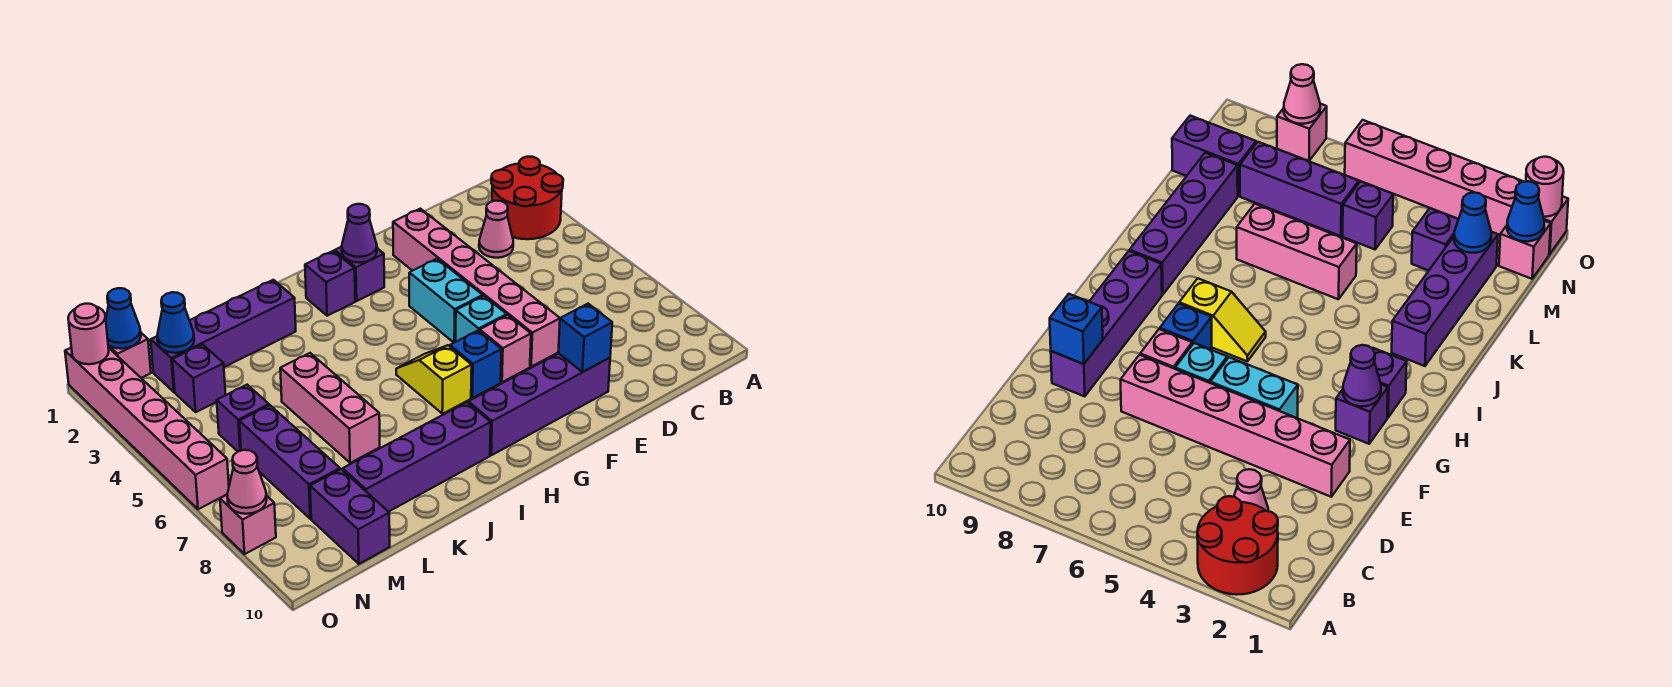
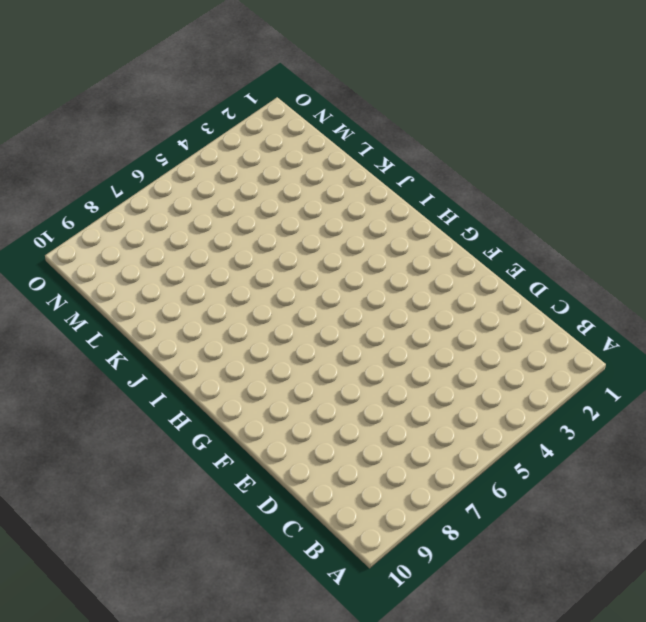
none -> red round brick A2:B3 level 1
none -> pink cone C3 level 1
none -> pink brick E2:E7 level 1

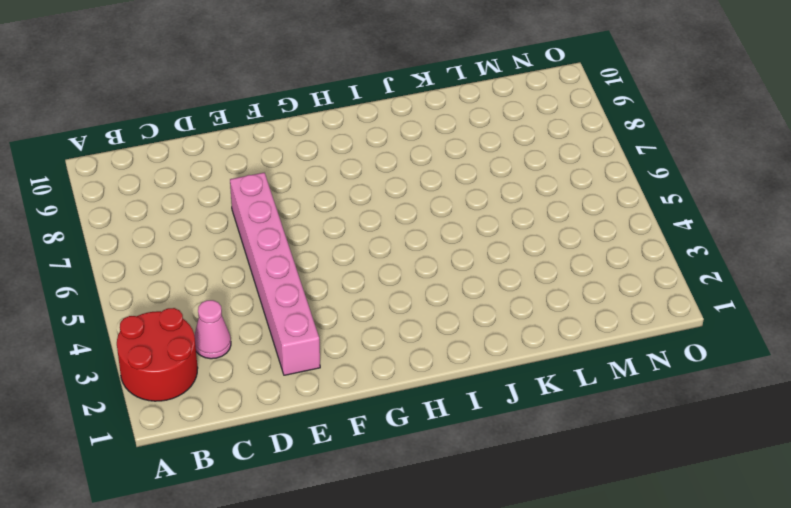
none -> purple brick E9:H9 level 1
none -> cyan brick F4:F5 level 1
none -> cyan brick F6 level 1

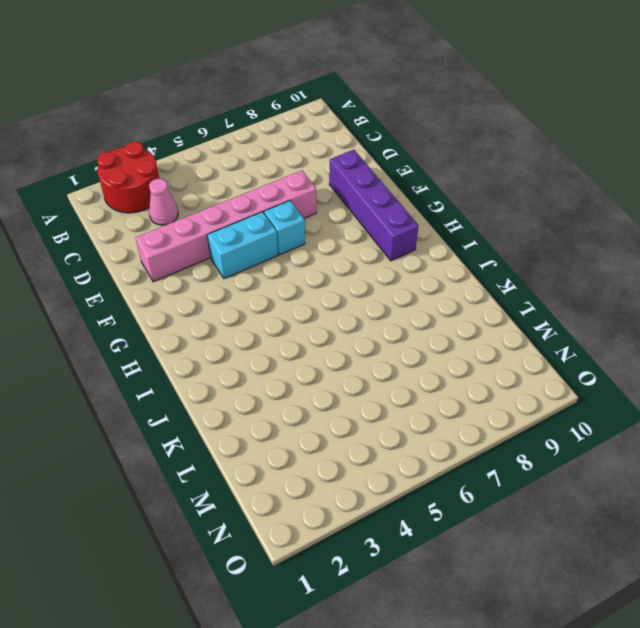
none -> pink brick F7 level 1
none -> purple brick G2 level 1
none -> blue brick G7 level 1

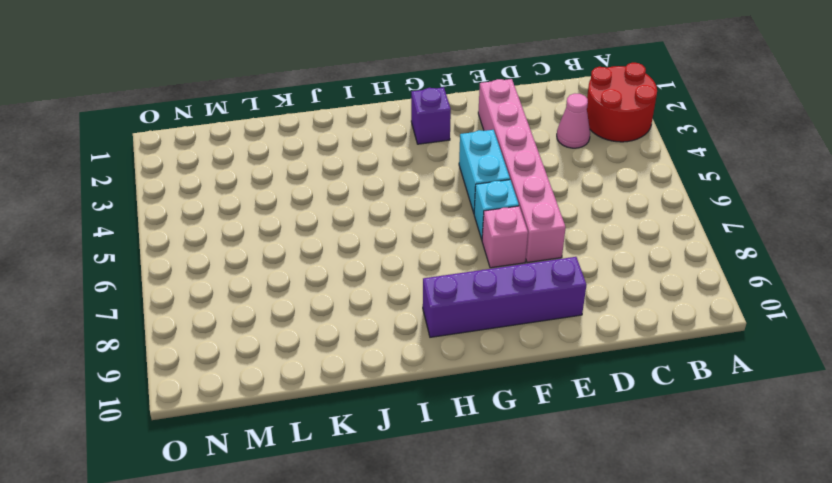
none -> blue brick G7 level 1
none -> purple brick H2 level 1
none -> yellow slope H6:H7 level 1 top 7

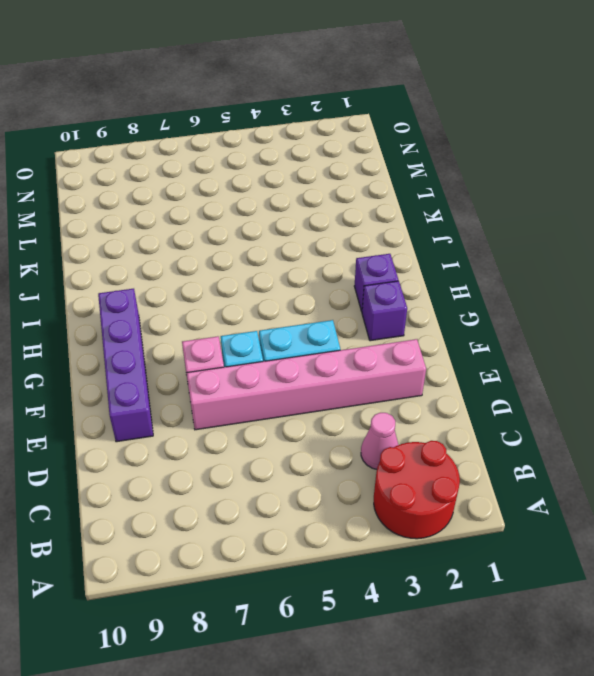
none -> blue brick G7 level 1
none -> yellow slope H6:H7 level 1 top 7
none -> purple brick I9:L9 level 1

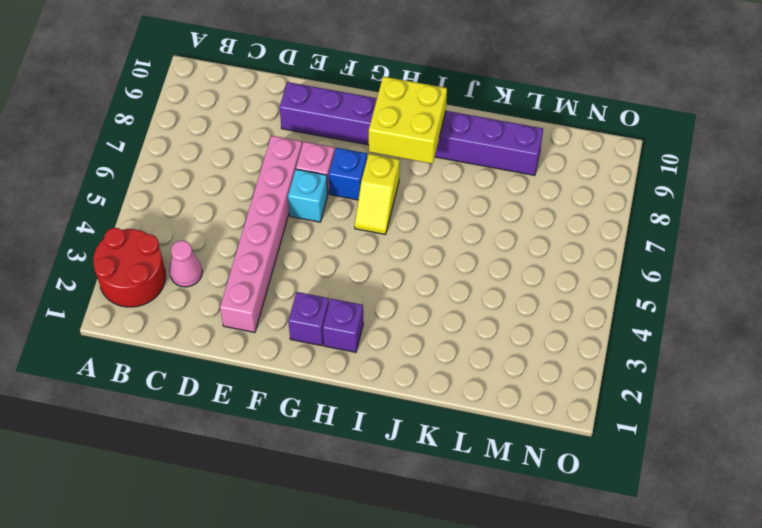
yellow brick H8:I9 level 2 -> none
none -> cyan brick F4:F5 level 1
none -> purple brick J2:M2 level 1
none -> pink brick K5:K7 level 1

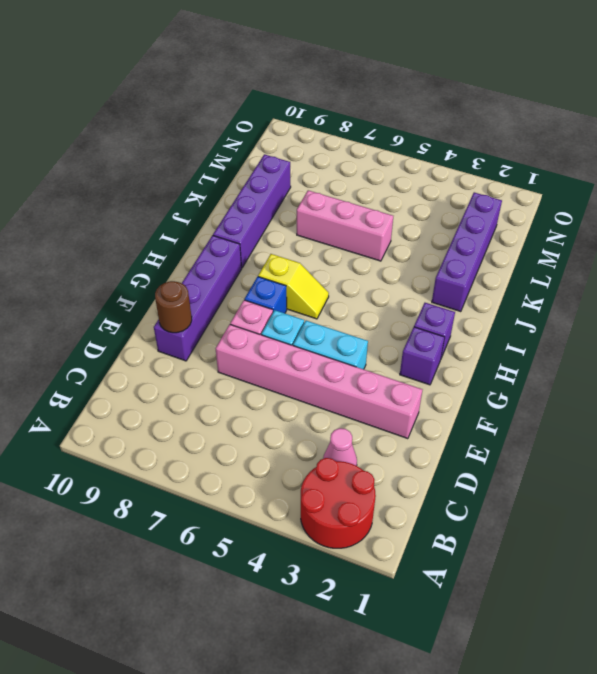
brown round brick E9 level 2 -> blue brick E9 level 2
none -> purple brick M3 level 1
none -> purple brick M5 level 1
none -> purple brick M6:M8 level 1

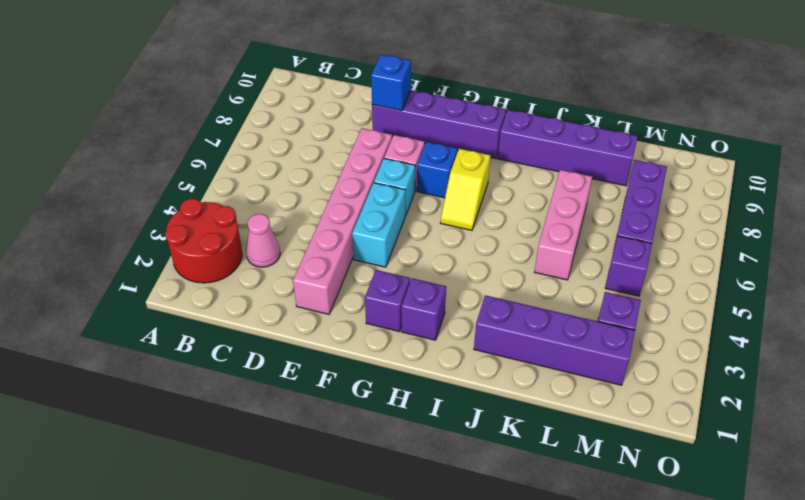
none -> purple brick M9:M10 level 1
none -> pink brick N1 level 1
none -> pink brick O1:O6 level 1

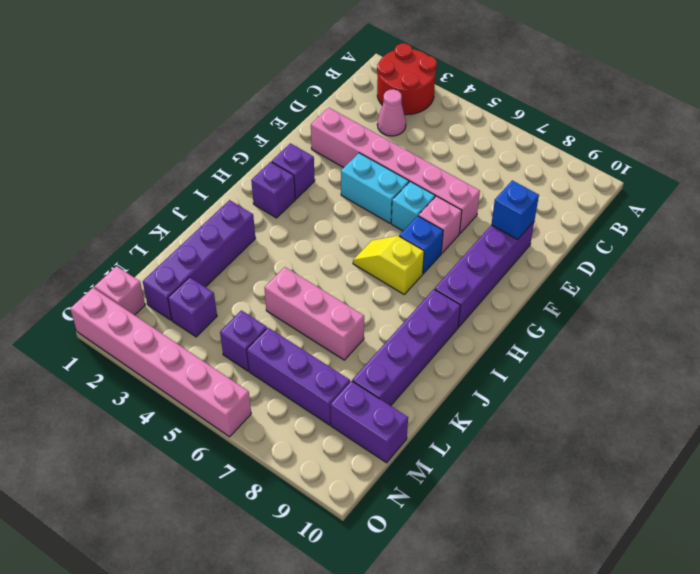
none -> pink brick O8 level 1
none -> purple cone G2 level 2
none -> blue cone M2 level 2

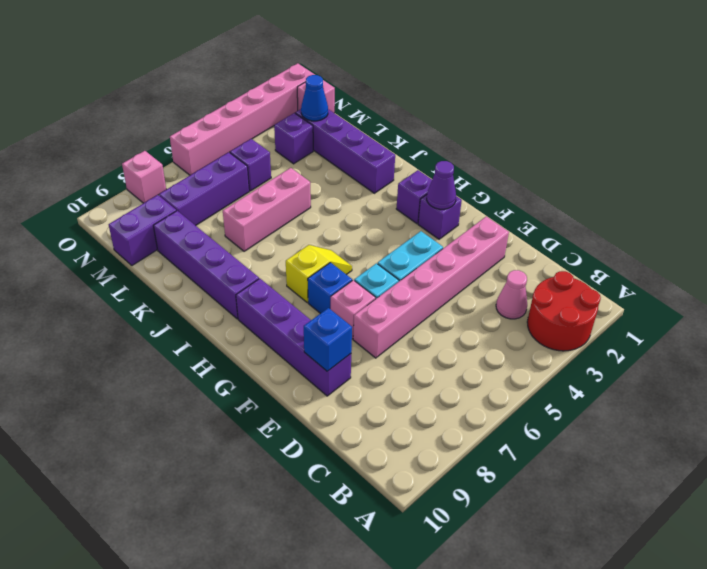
none -> blue cone N1 level 2
none -> pink round brick O1 level 2
none -> pink cone O8 level 2

